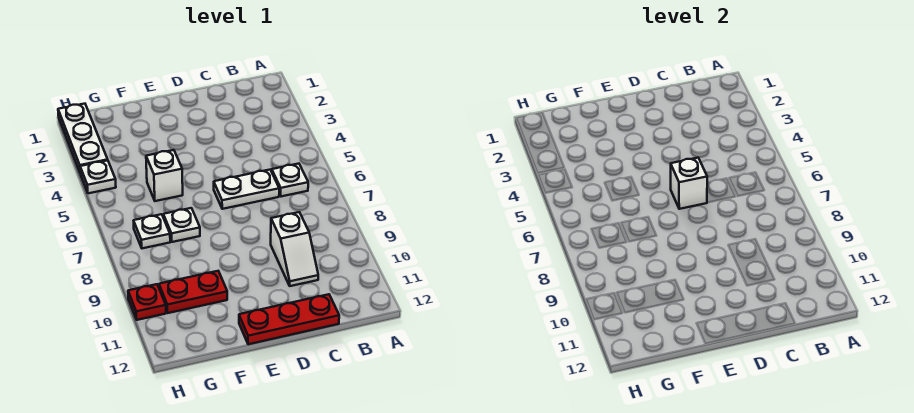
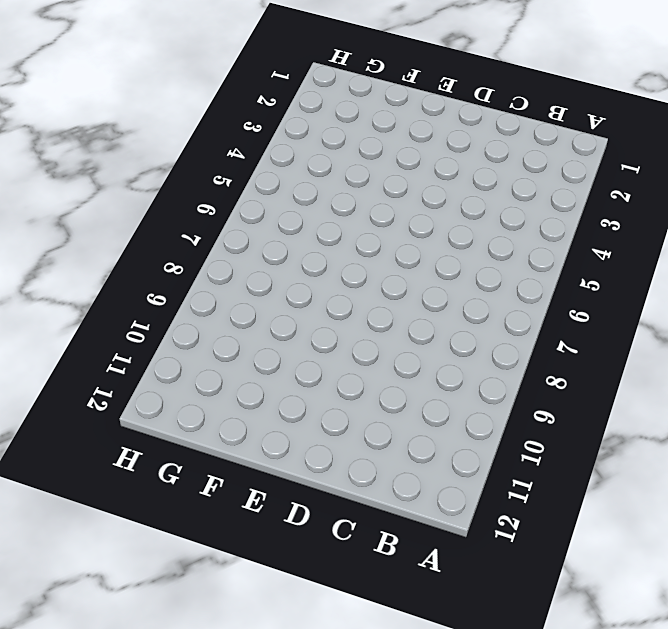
none -> white plate B6 level 1
none -> white plate C6:D6 level 1
none -> white slope C9:C10 level 1 top 9

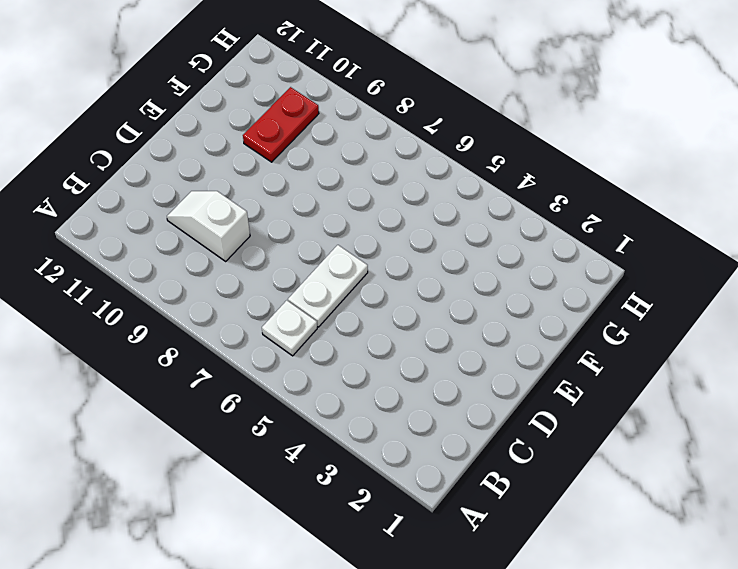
none -> red plate C12:E12 level 1
none -> white brick F5 level 1
none -> white plate F7 level 1

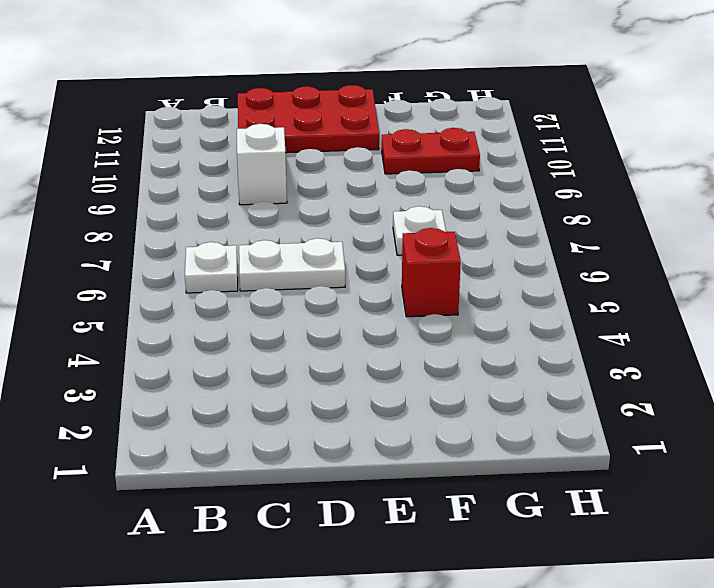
red plate C11:E12 level 1 -> red plate C12:E12 level 1
red brick F5 level 1 -> white brick F5 level 1
none -> white plate G7 level 1
none -> white plate H1:H3 level 1
none -> white plate H4 level 1

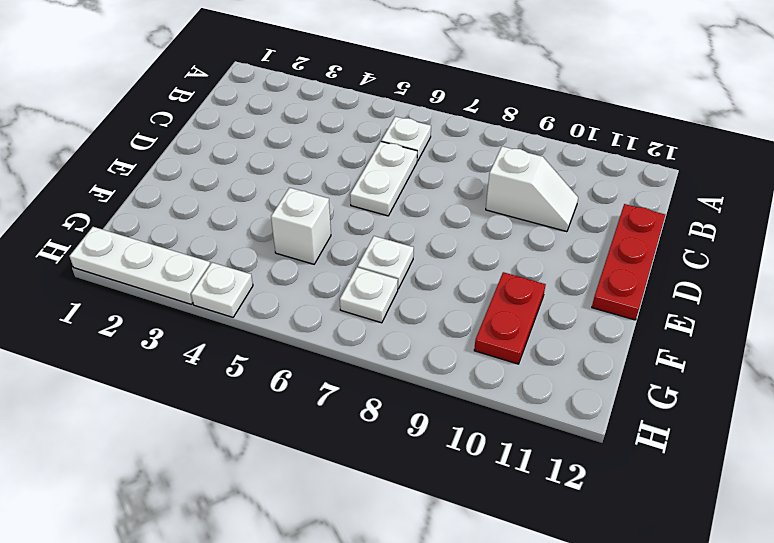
none -> red plate H10 level 1
none -> white brick D6 level 2

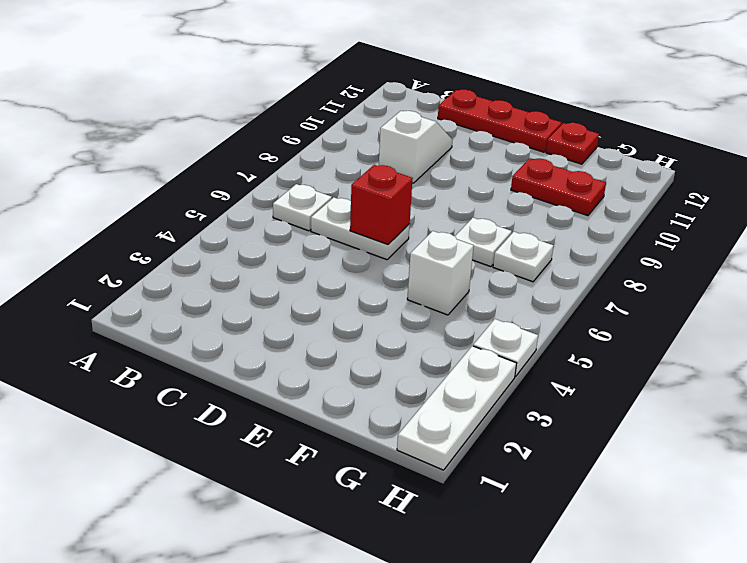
red brick D6 level 2 -> white brick D6 level 2
red plate F12 level 1 -> red plate H10 level 1

